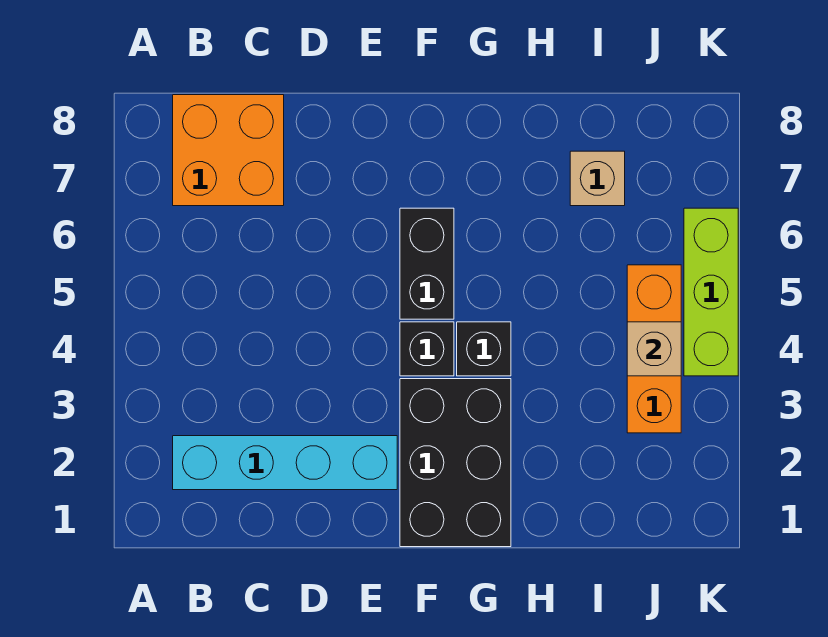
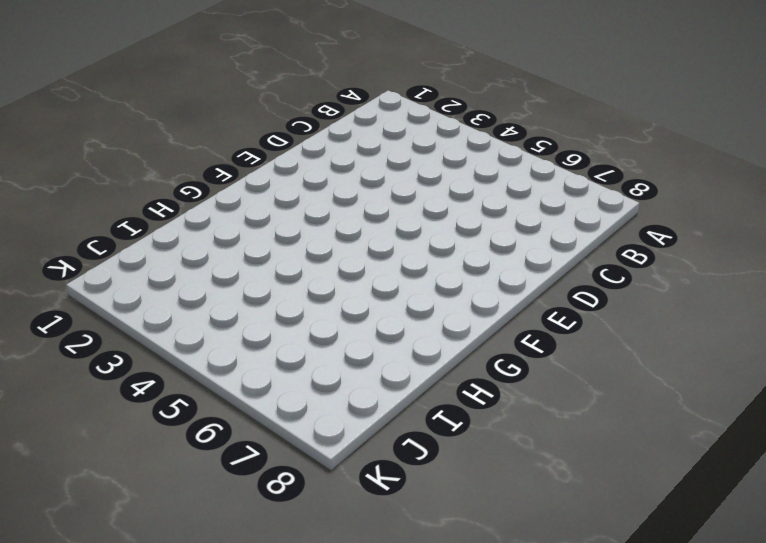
none -> cyan brick B2:E2 level 1
none -> orange brick B7:C8 level 1

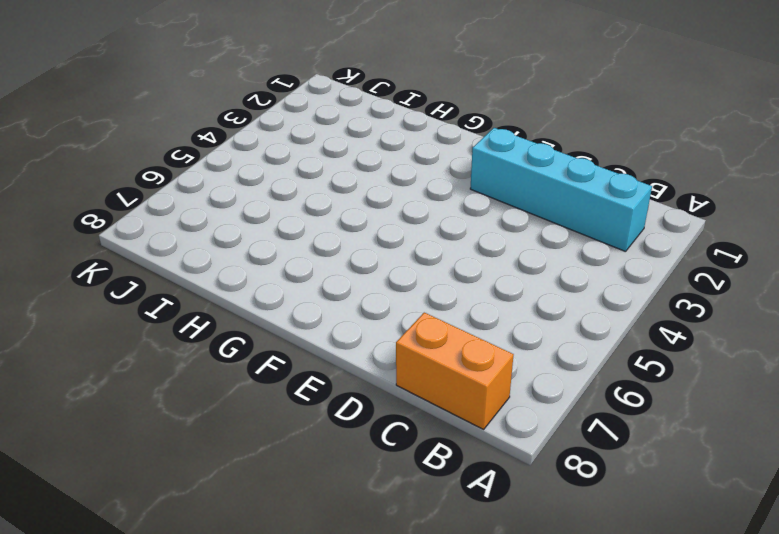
orange brick B8:C8 level 1 -> orange brick B7:C8 level 1
none -> black brick F1:G3 level 1
none -> black brick F4 level 1

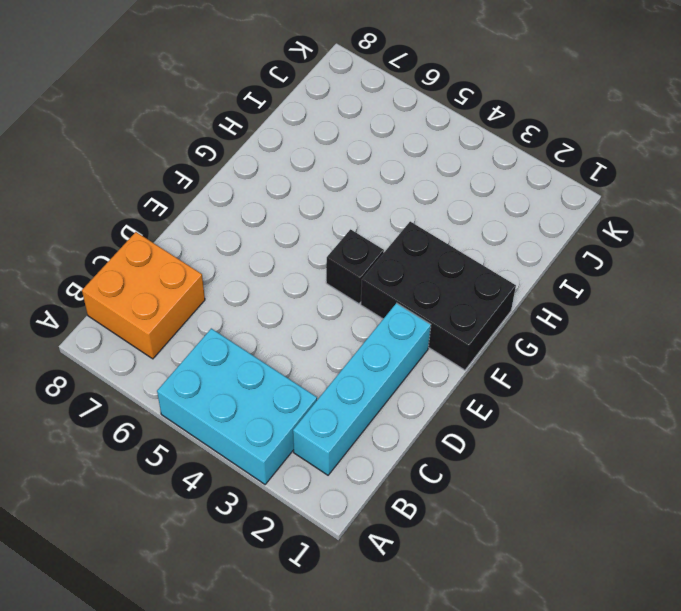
cyan brick A3:B5 level 1 -> none
none -> black brick F5:F6 level 1
none -> black brick G4 level 1

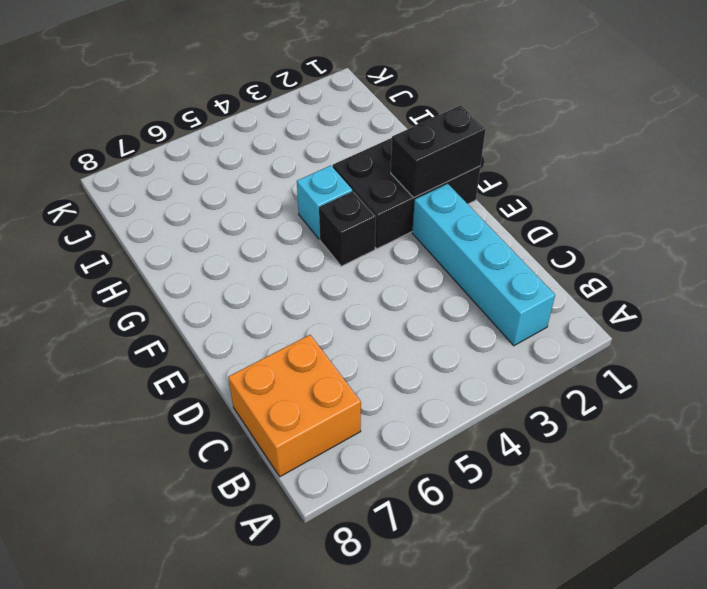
black brick F1:F2 level 2 -> black brick F5:F6 level 1
cyan brick G4 level 1 -> black brick G4 level 1
none -> tan brick I7 level 1
none -> orange brick J3:J5 level 1

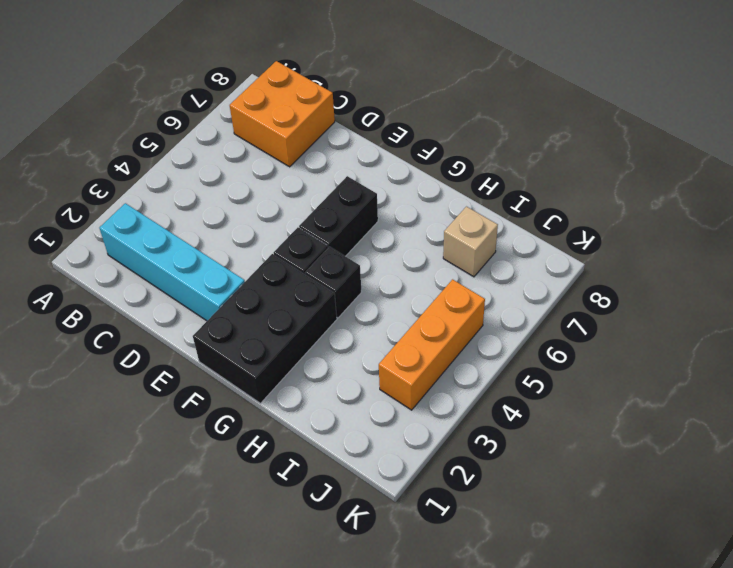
none -> lime brick K4:K6 level 1
none -> tan brick J4 level 2

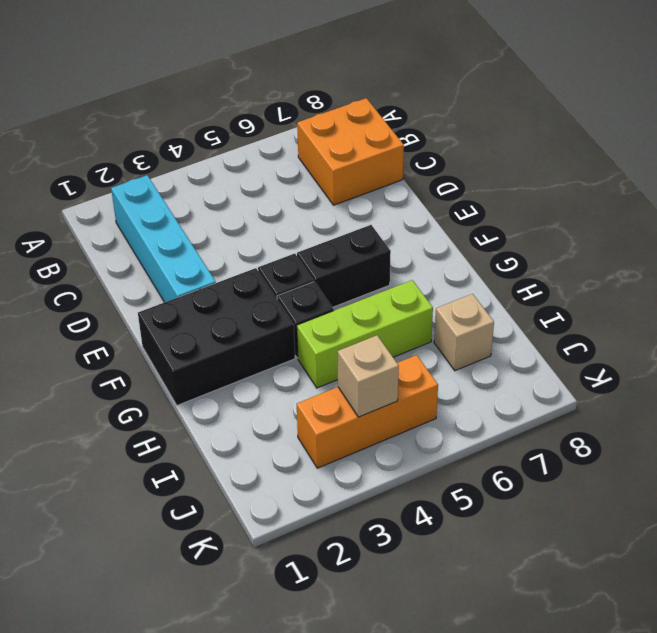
lime brick H4:H6 level 1 -> lime brick K4:K6 level 1

